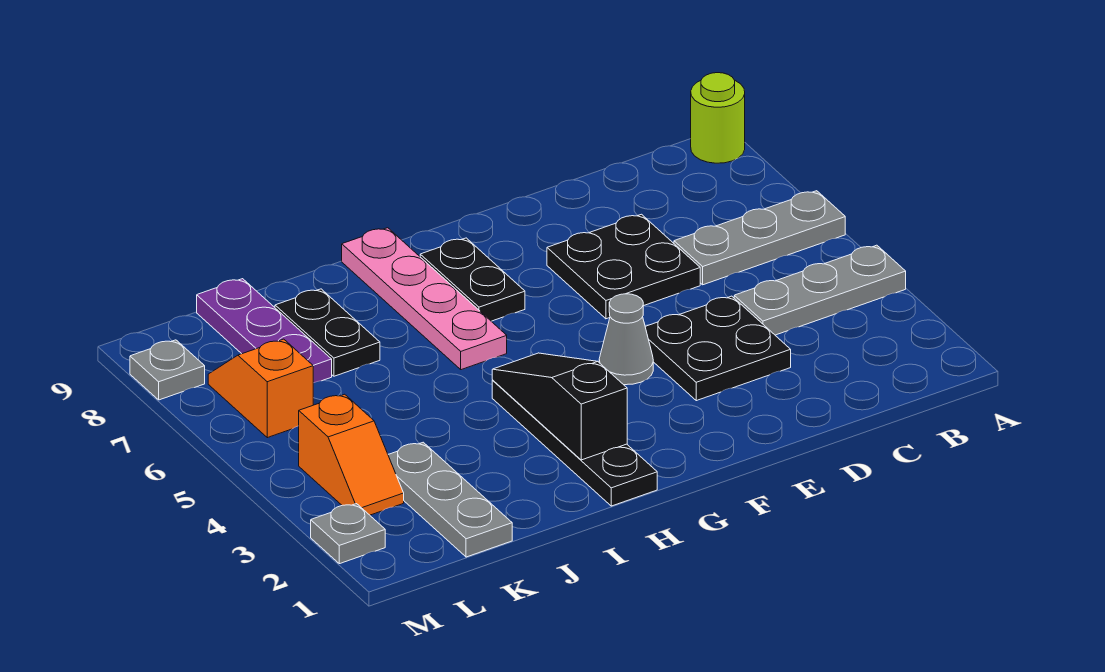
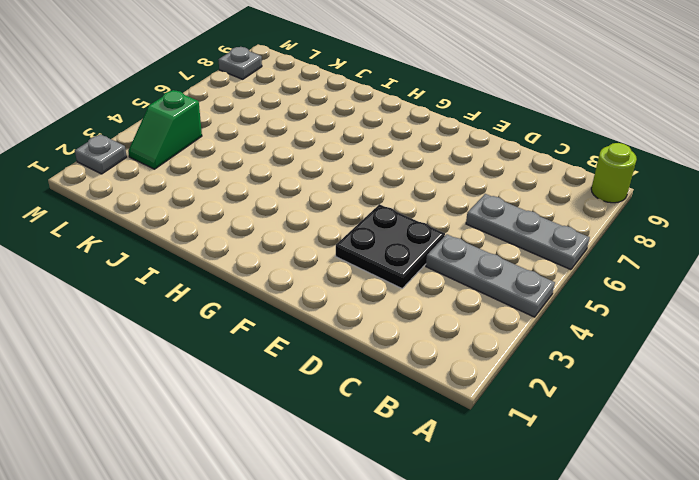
green slope L3:L4 level 1 top 4 -> orange slope L3:L4 level 1 top 4
none -> black plate D6:E7 level 1
none -> grey cone F4 level 1
none -> black plate G7:G8 level 1

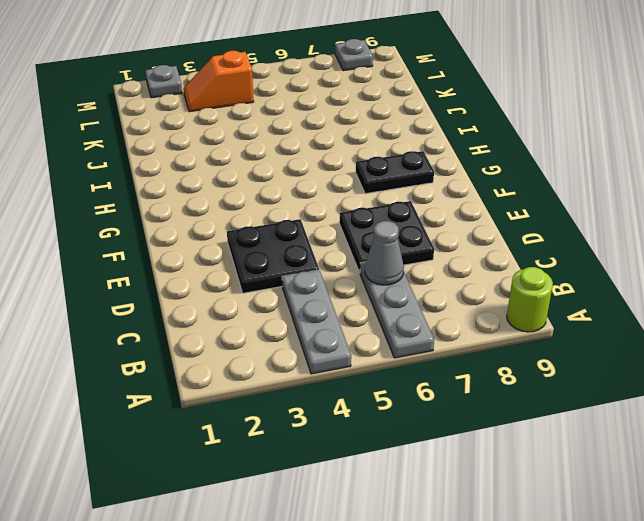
grey cone C6 level 2 -> grey cone F4 level 1
none -> black plate H1:H4 level 1
none -> pink plate H6:H9 level 1
none -> black plate J7:J8 level 1

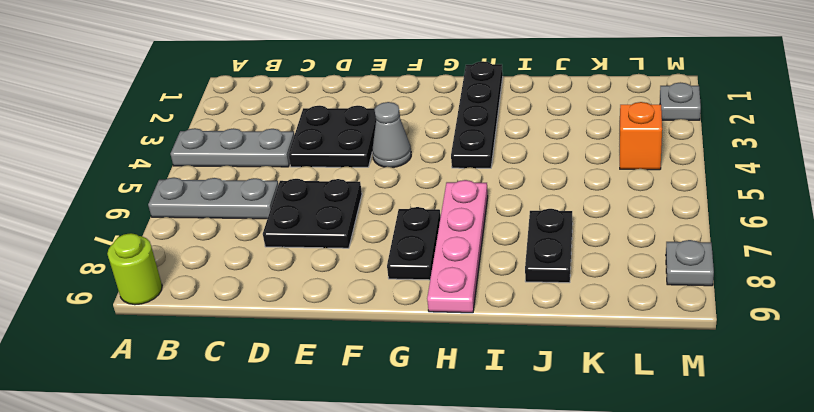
none -> grey plate K1:K3 level 1
none -> purple plate K7:K9 level 1
none -> orange slope L6:L7 level 1 top 6

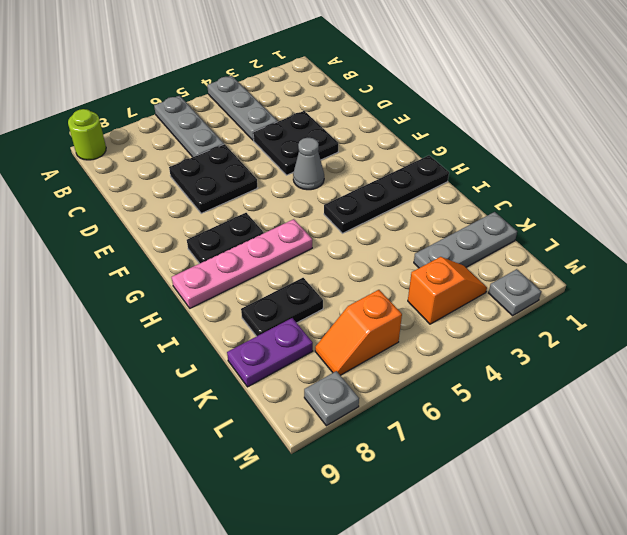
purple plate K8:K9 level 1 -> purple plate K7:K9 level 1
none -> black slope H2:H4 level 2 top 2

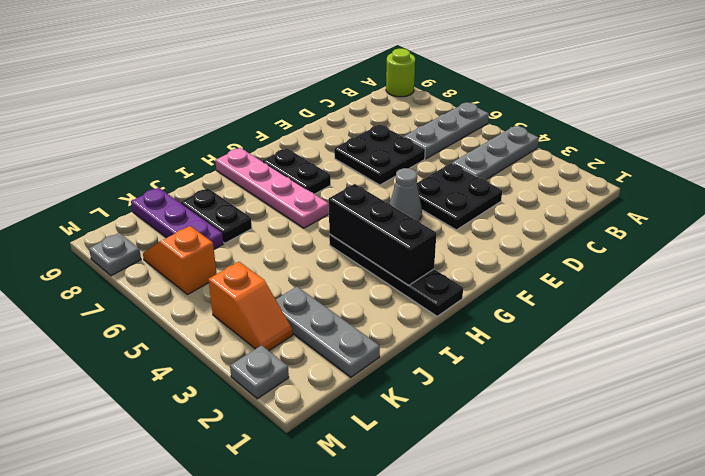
black brick H2:H4 level 2 -> black slope H2:H4 level 2 top 2

